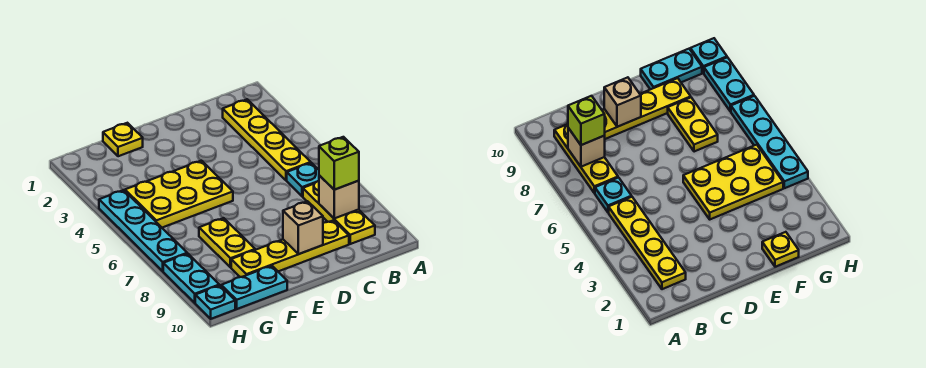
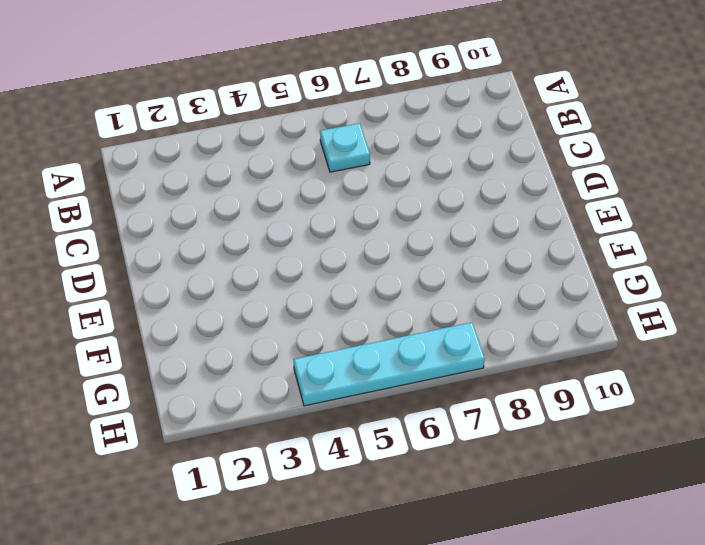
none -> yellow plate B2:B5 level 1
none -> yellow plate B7:B9 level 1
none -> yellow plate C9:F9 level 1

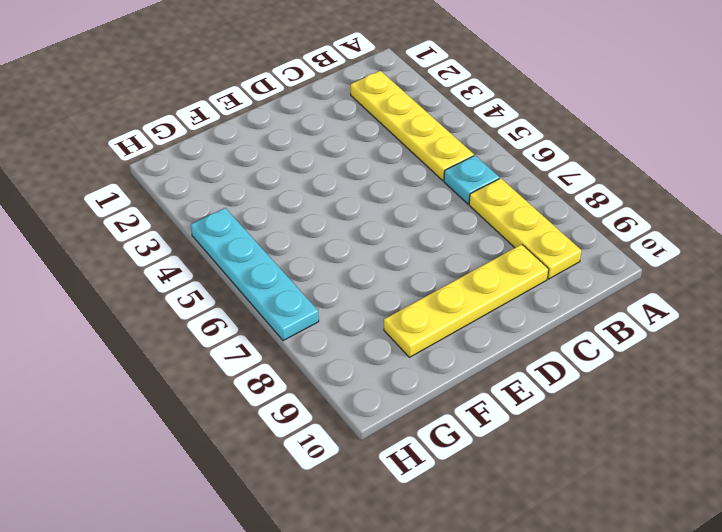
none -> yellow plate E4:G5 level 1
none -> yellow plate F1 level 1
none -> yellow plate F7:F8 level 1

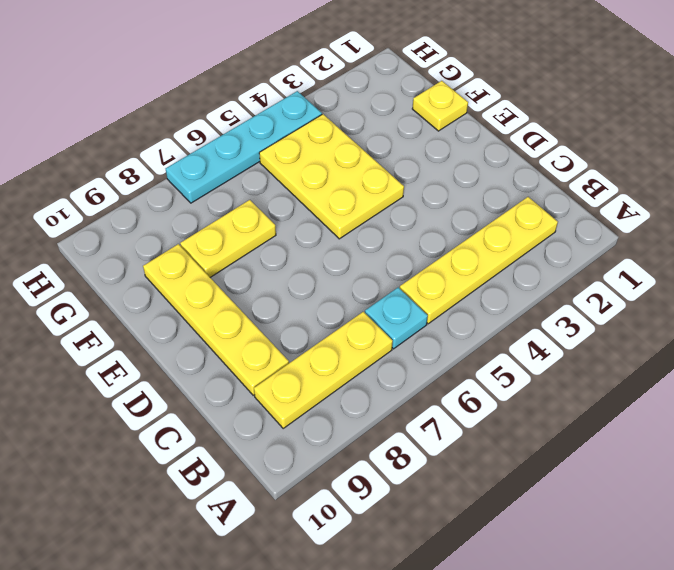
none -> cyan plate F10:G10 level 1
none -> cyan plate H8:H9 level 1
none -> cyan plate H10 level 1

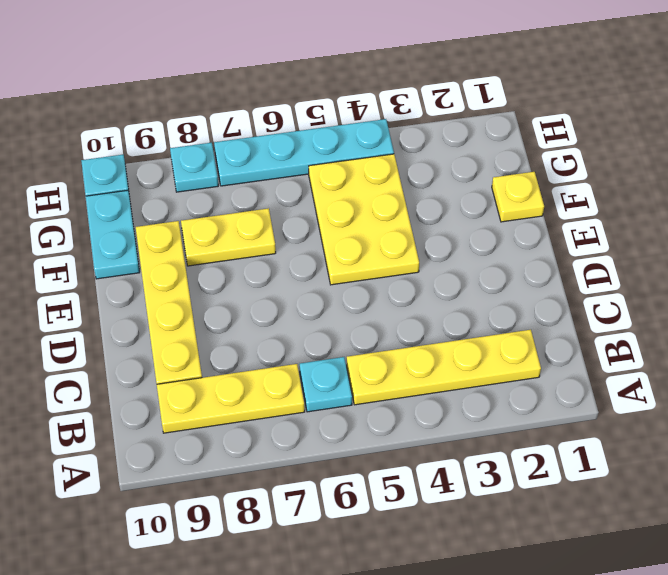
cyan plate H8 level 1 -> cyan plate H8:H9 level 1
none -> tan brick B8 level 2
none -> tan brick D9 level 2
none -> lime brick B8 level 3

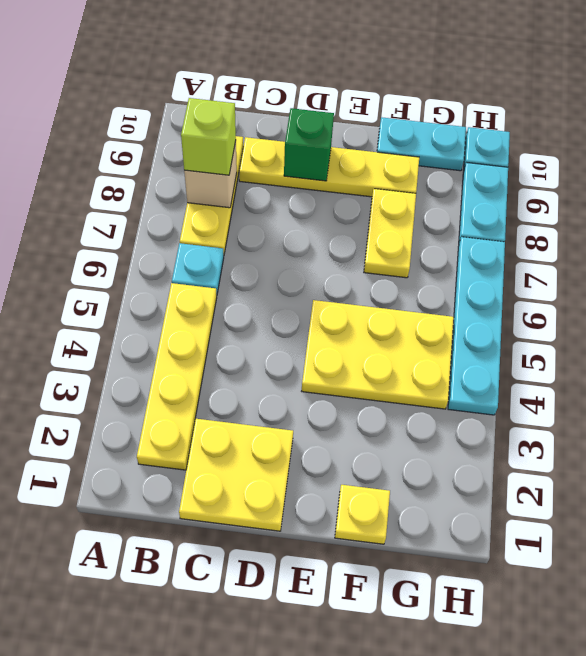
yellow plate C1:D2 level 1 -> none
green brick D9 level 2 -> tan brick D9 level 2

